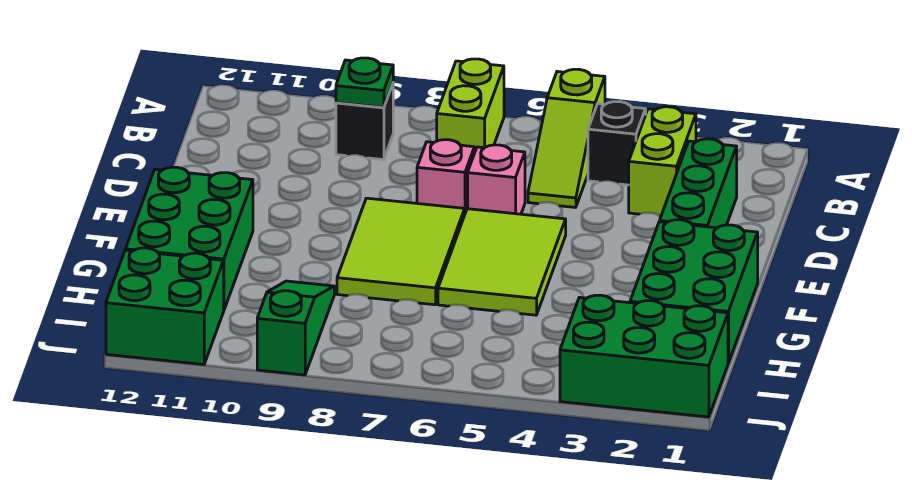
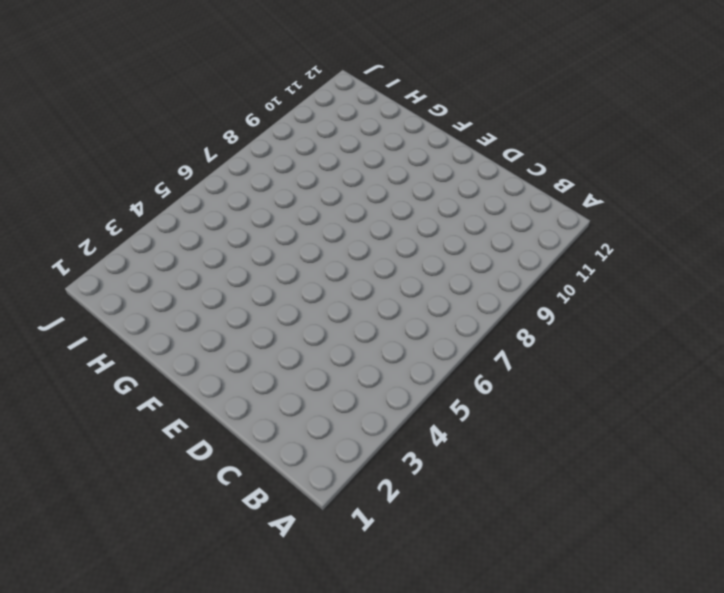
none -> lime slope A5:C5 level 1 top A
none -> lime brick A7:B7 level 1
none -> lime brick B3:C3 level 1

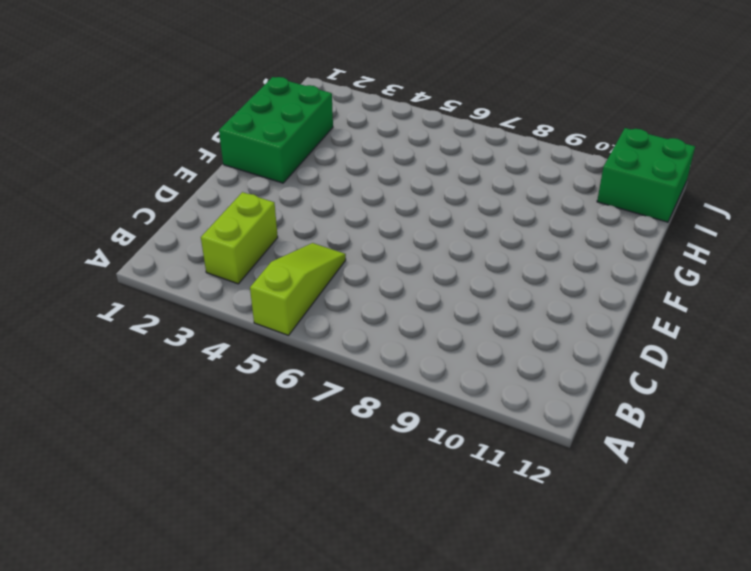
none -> lime brick A7:B7 level 1
none -> black brick B4 level 1
none -> black brick B9 level 1

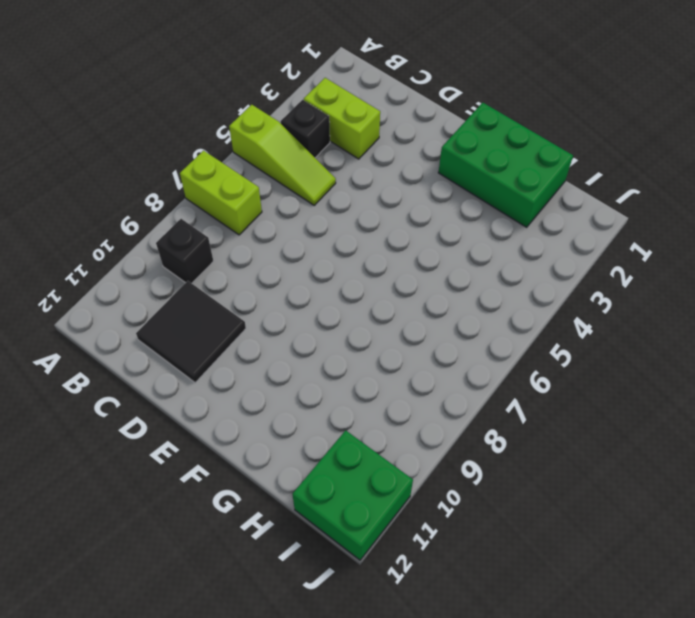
black tile C10:D11 level 1 -> none
none -> green brick C2:E2 level 1
none -> pink brick D6 level 1
none -> pink brick D7 level 1

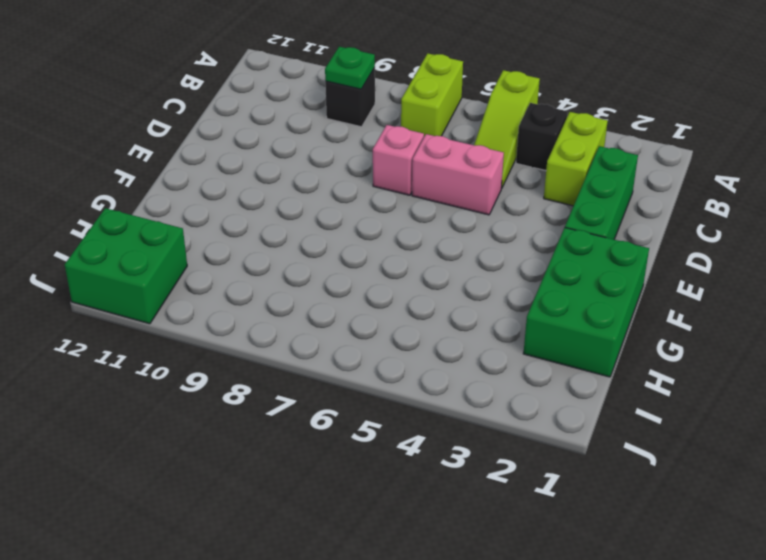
pink brick D5:D6 level 1 -> pink brick D6 level 1
none -> lime tile E5:G6 level 1
none -> lime tile E7:G8 level 1
none -> green brick F11:H12 level 1

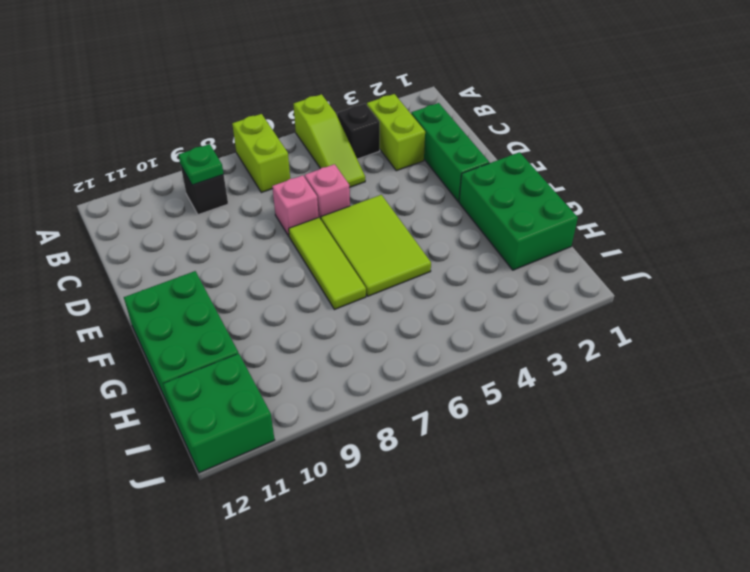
lime tile E7:G7 level 1 -> lime tile E7:G8 level 1
none -> green slope H9:J9 level 1 top J
none -> green brick I1:J3 level 1

